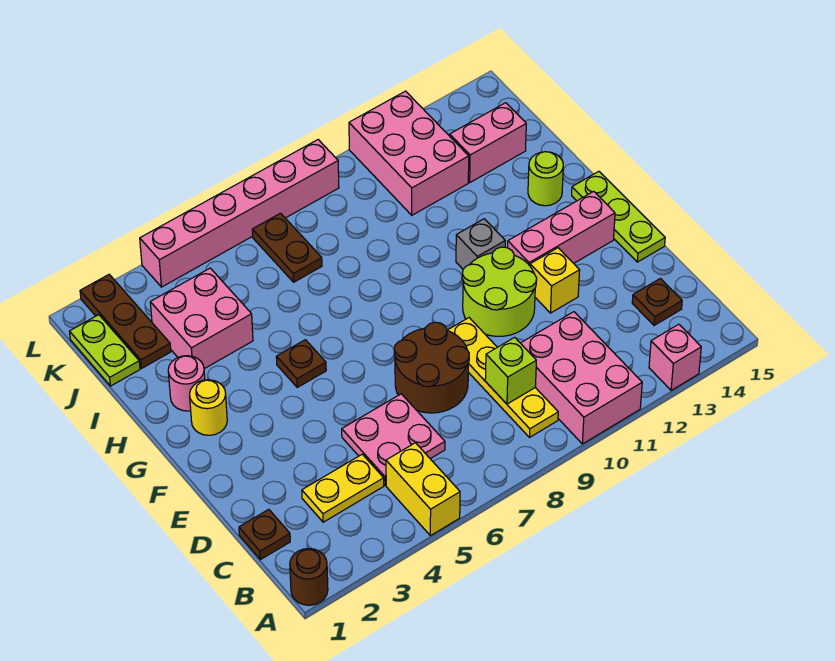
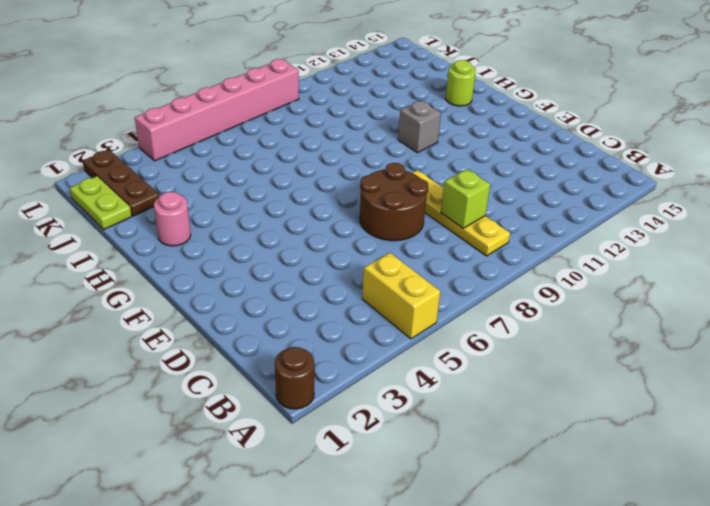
none -> pink brick A10:C11 level 1
none -> pink brick A13 level 1
none -> brown plate C1 level 1

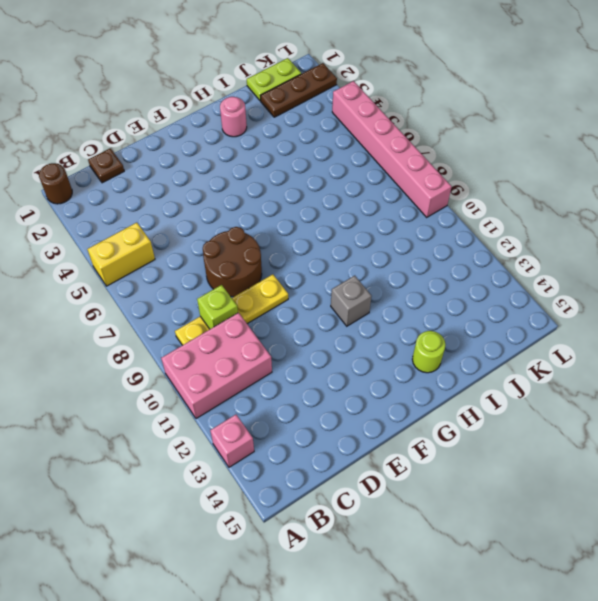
none -> yellow plate C3:C4 level 1
none -> pink plate C5:D6 level 1
none -> brown plate C14 level 1

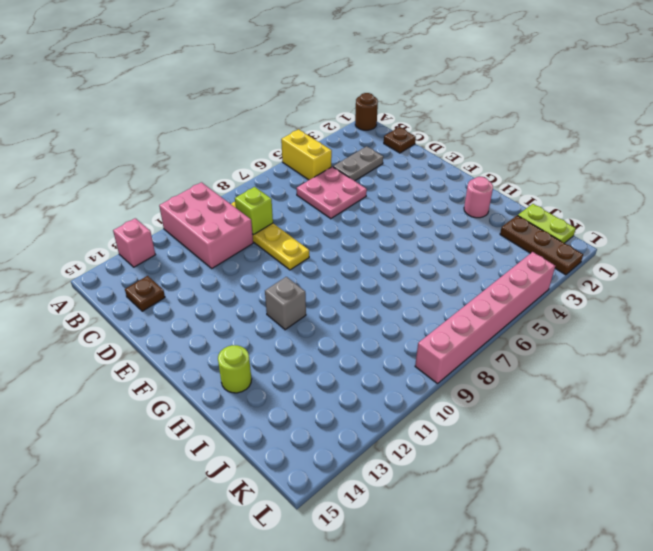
grey plate C3:C4 level 1 -> yellow plate C3:C4 level 1
none -> brown round brick D7:E8 level 1
none -> lime round brick E10:F11 level 1
none -> yellow brick E12 level 1

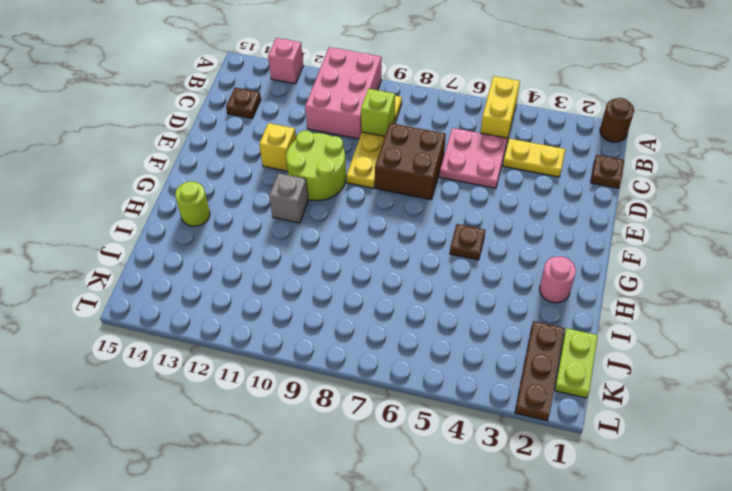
brown brick D7:E8 level 1 -> brown round brick D7:E8 level 1
none -> lime plate E15:G15 level 1
none -> pink brick F12:F14 level 1
none -> yellow round brick G2 level 1

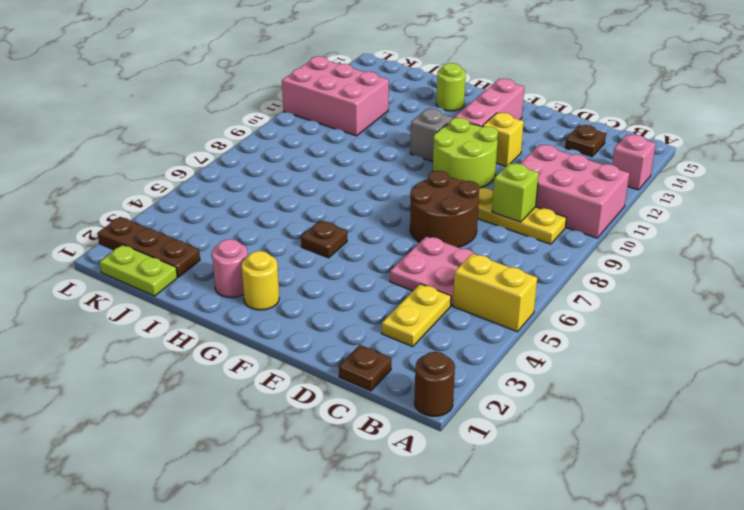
none -> lime plate E15:G15 level 1
none -> pink brick I3:J4 level 1
none -> brown plate J7:K7 level 1

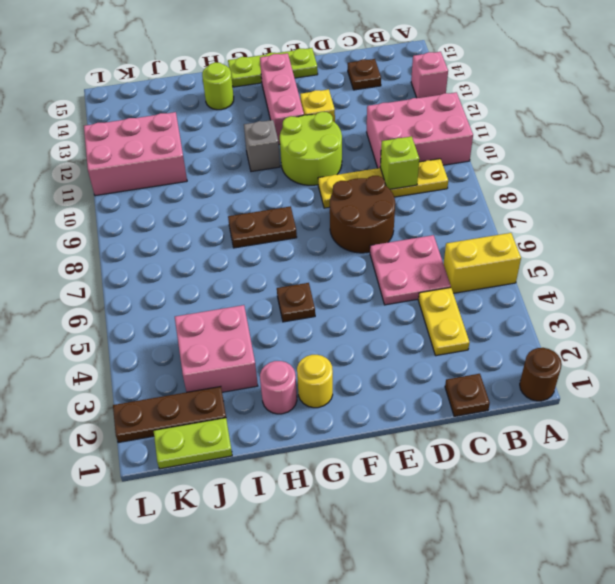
brown plate G8:H8 level 1 -> brown plate J7:K7 level 1
none -> pink brick J13:J14 level 1
none -> pink brick L4:L9 level 1

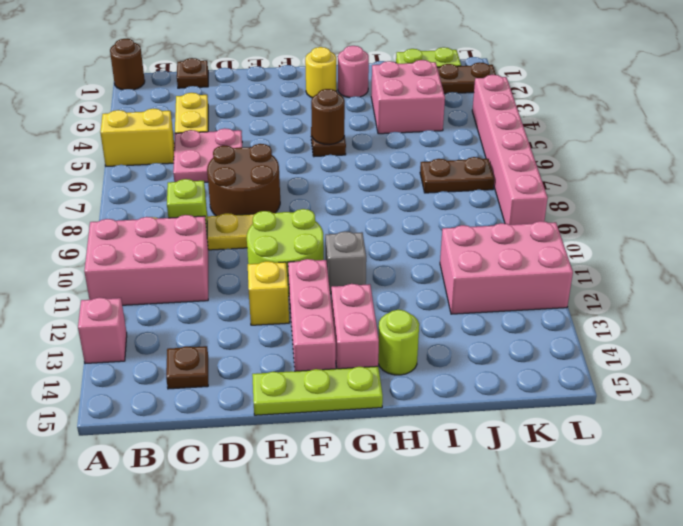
brown round brick G5 level 2 -> none
pink brick G13:G14 level 1 -> pink brick J13:J14 level 1

